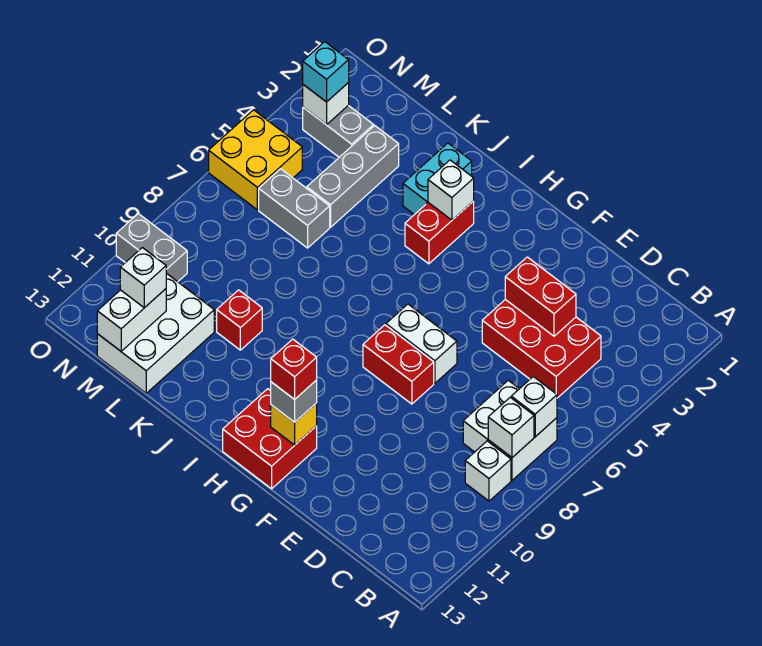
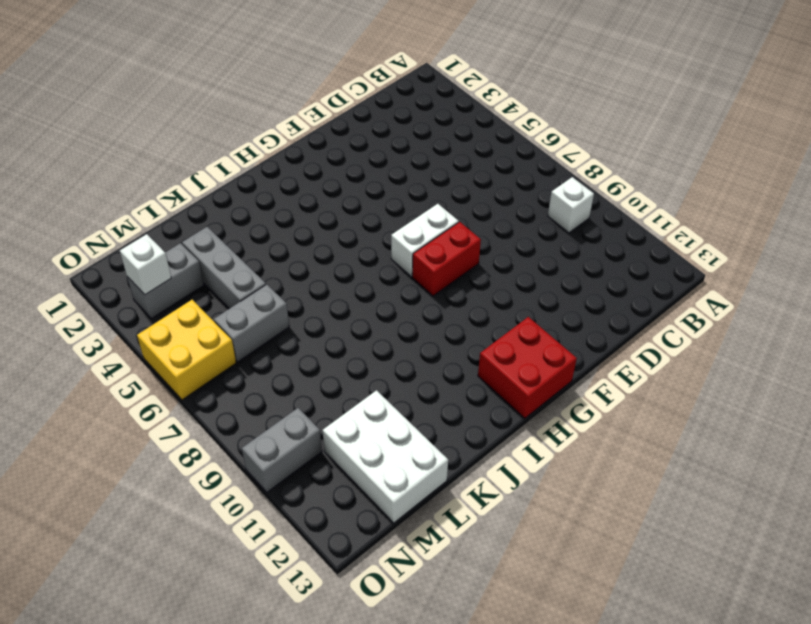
none -> white brick B7:C8 level 1
none -> red brick C4:E5 level 1
none -> red brick I3:I4 level 1

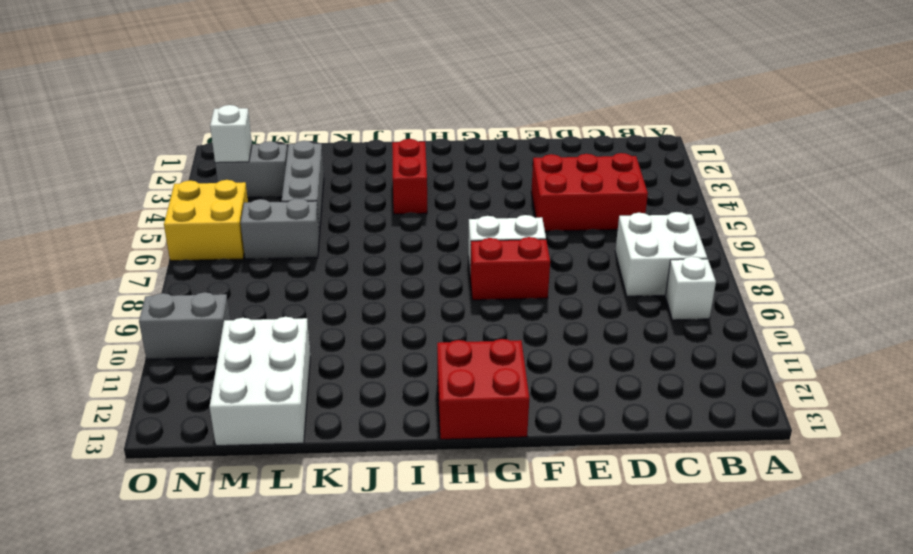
none -> cyan brick J2:J3 level 1
none -> red brick K10 level 1
none -> white brick B7 level 2

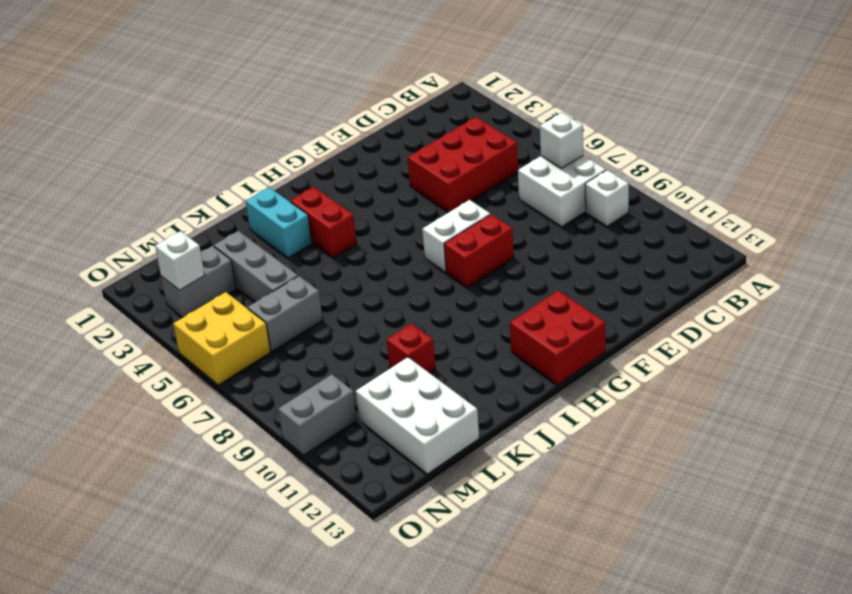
none -> white brick B8 level 2
none -> red brick D4:E4 level 2
none -> yellow brick G12 level 2

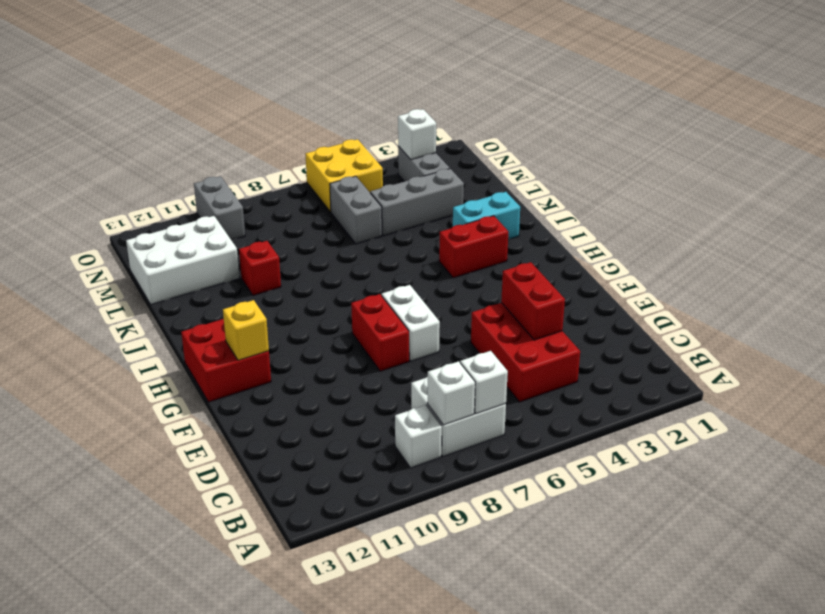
none -> white brick I3 level 2
none -> white brick M12:M13 level 2
none -> grey brick G12 level 3

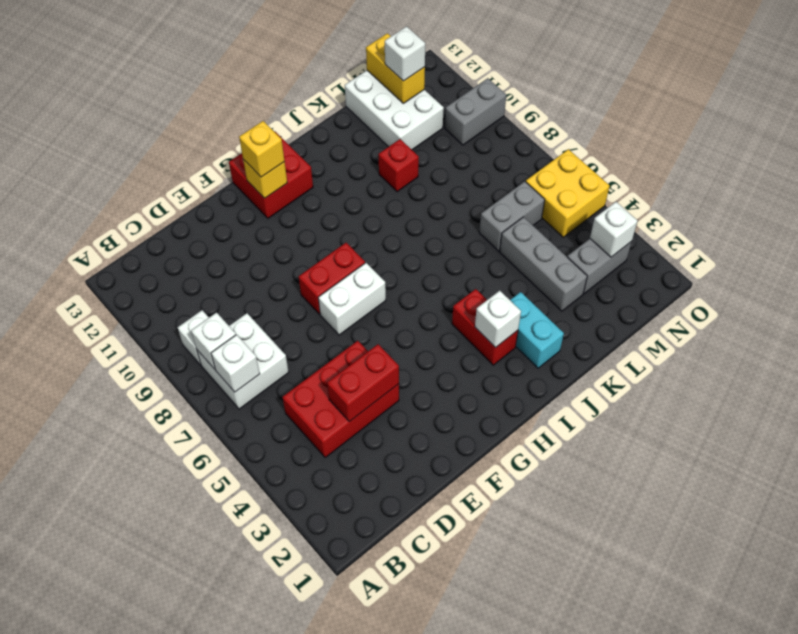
yellow brick G12 level 3 -> grey brick G12 level 3
yellow brick M12:M13 level 2 -> white brick M12:M13 level 2
none -> cyan brick N3 level 3
none -> red brick G12 level 4

